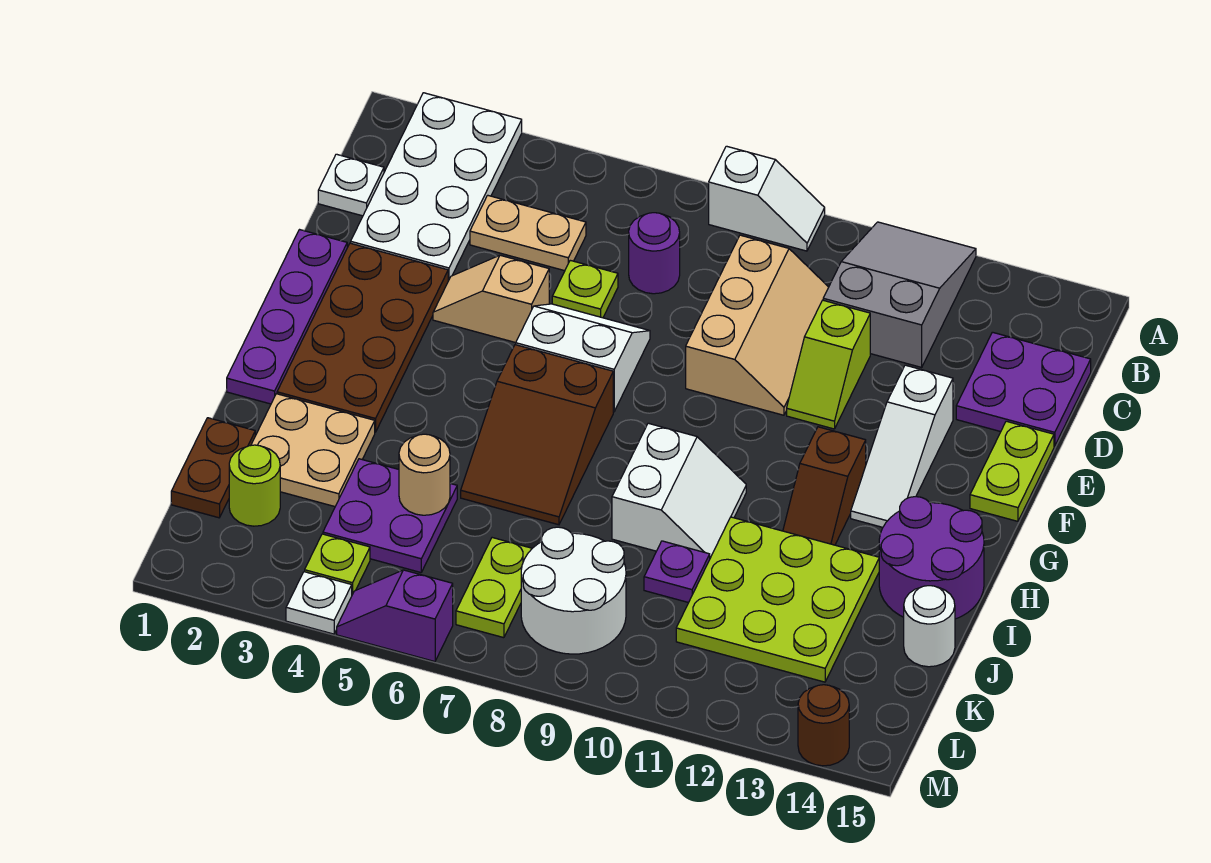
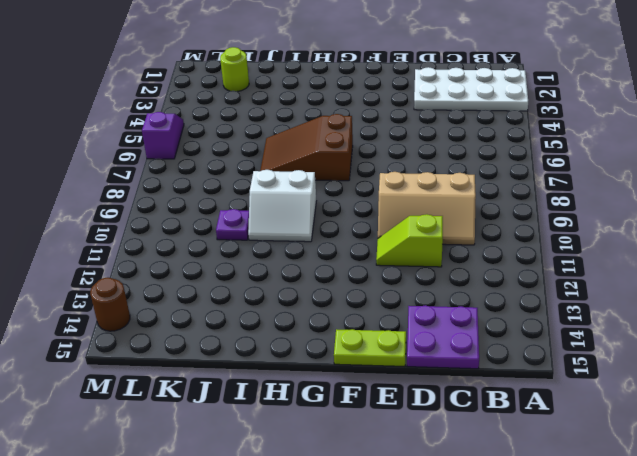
none -> white slope A8:A9 level 1 top 8
none -> grey slope A11:C12 level 1 top C
none -> white plate C1 level 1
none -> tan plate C4:C5 level 1

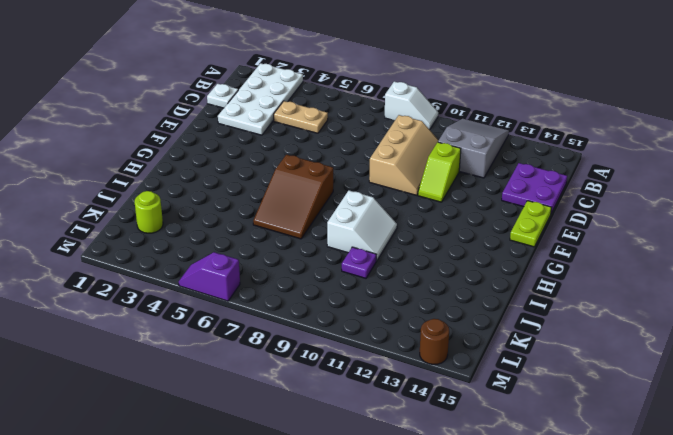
none -> purple round brick C7 level 1
none -> lime plate D6 level 1
none -> purple plate E1:H1 level 1
none -> brown plate E2:H3 level 1

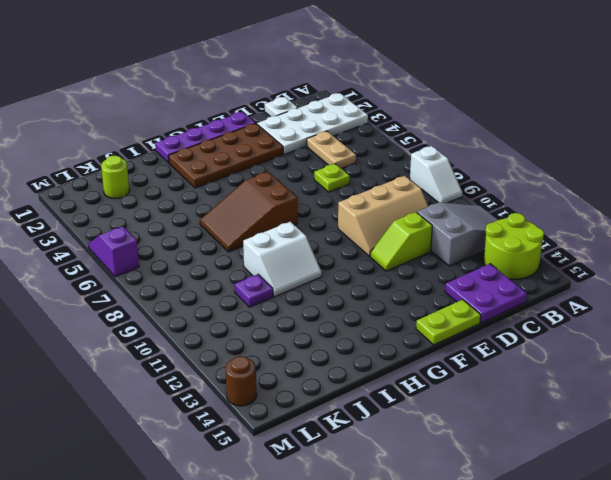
lime round brick A13:B14 level 1 -> none
none -> purple round brick C7 level 1
none -> tan slope E4:E5 level 1 top 5
none -> white slope E6:F7 level 1 top F
none -> white slope E13:G13 level 1 top E

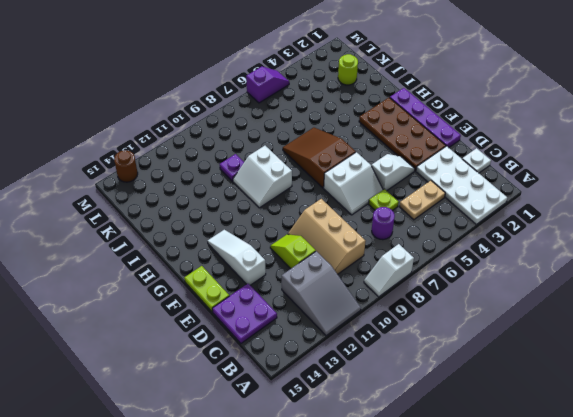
white slope E4:E5 level 1 top 5 -> tan slope E4:E5 level 1 top 5
none -> brown slope G12:H12 level 1 top G
none -> purple round brick H14:I15 level 1
none -> tan plate I2:J3 level 1
none -> lime plate I11:K13 level 1

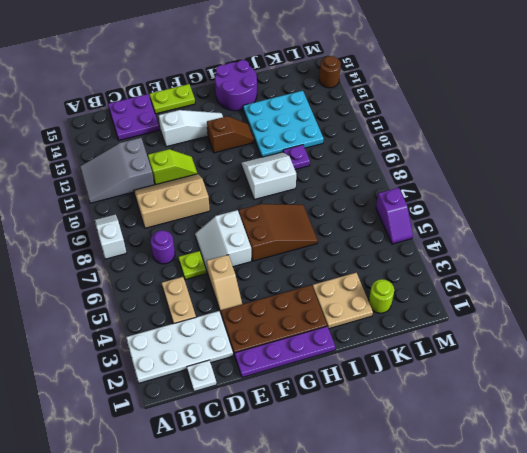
cyan plate I11:K13 level 1 -> lime plate I11:K13 level 1
none -> brown plate J1:K1 level 1
none -> purple plate J4:K5 level 1
none -> white round brick J15 level 1
none -> lime plate K7:L7 level 1

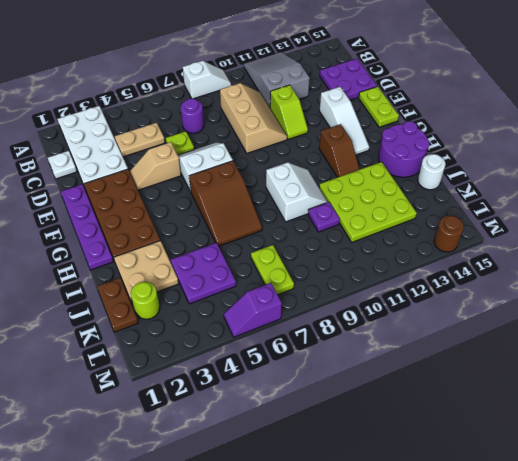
none -> white round brick K8:L9 level 1
none -> lime plate L4 level 1
none -> white plate M4 level 1
none -> tan round brick J5 level 2

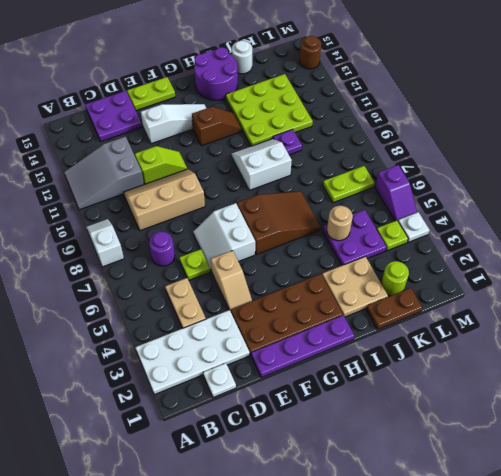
none -> white round brick K8:L9 level 1

